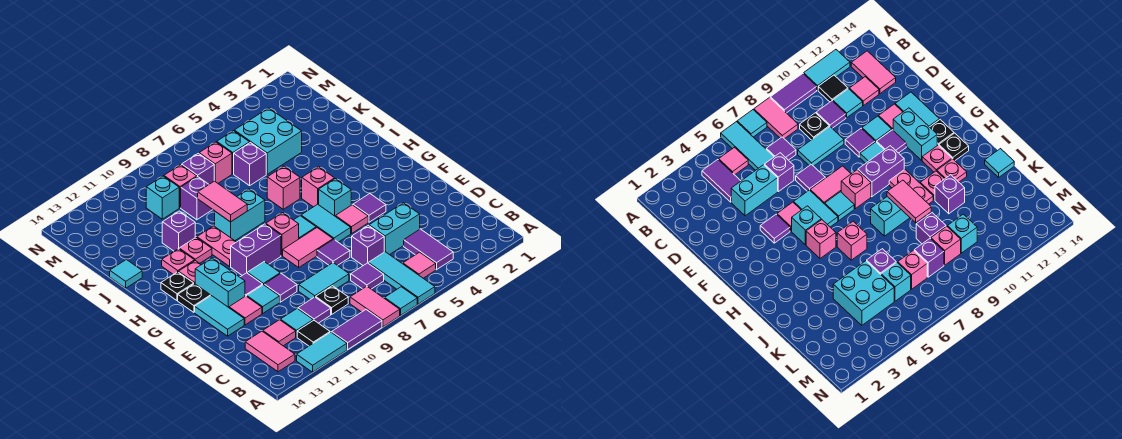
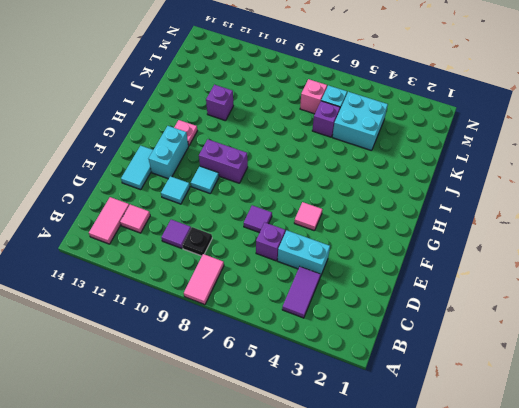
none -> cyan tile A6:C6 level 1
none -> cyan tile A7 level 1
none -> purple tile A9:A10 level 1
none -> cyan tile A11:A12 level 1

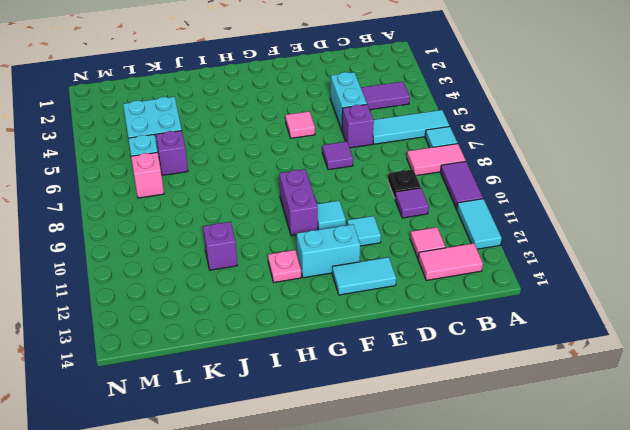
none -> pink tile B5 level 1
none -> black tile B11 level 1
none -> purple tile C7 level 1
none -> cyan tile C11 level 1

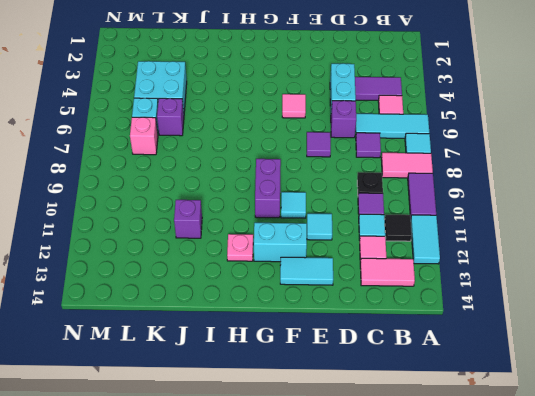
none -> cyan tile D8:D9 level 1
none -> purple tile E10 level 1
none -> pink tile E12 level 1
none -> purple tile F4 level 1

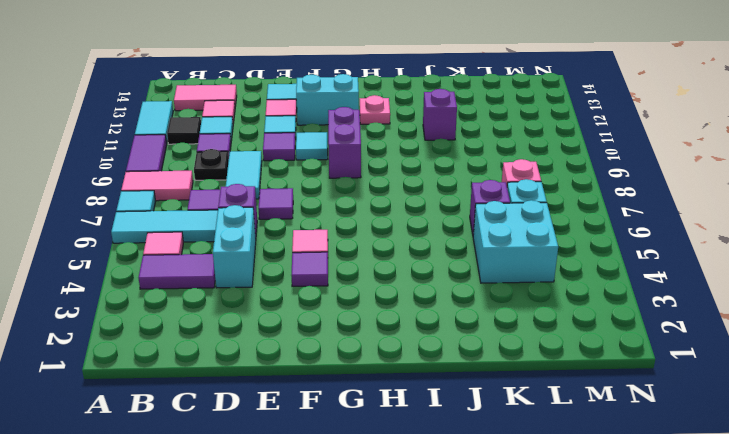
none -> cyan tile F6:G6 level 1
none -> pink tile F7:F8 level 1
none -> purple tile F11 level 1
none -> cyan brick G5 level 1

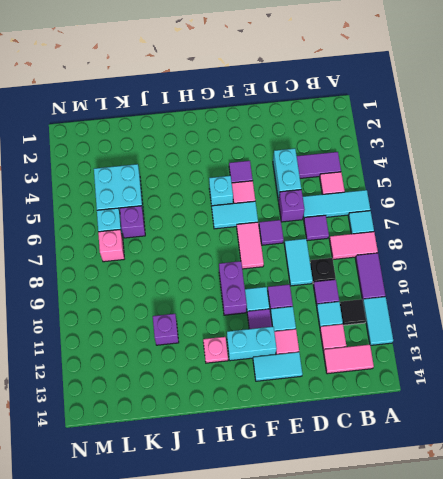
none -> cyan tile G7 level 1
none -> pink brick G8 level 1
none -> black plate G13 level 1
none -> pink brick H5 level 1

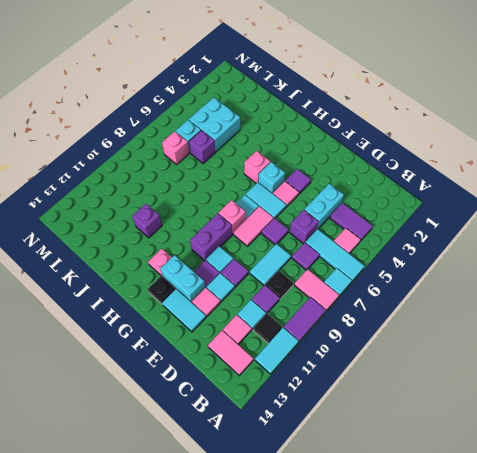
none -> pink plate H10:I10 level 1
none -> black plate H13 level 1
none -> pink brick I6 level 1
none -> cyan brick I8:I9 level 1

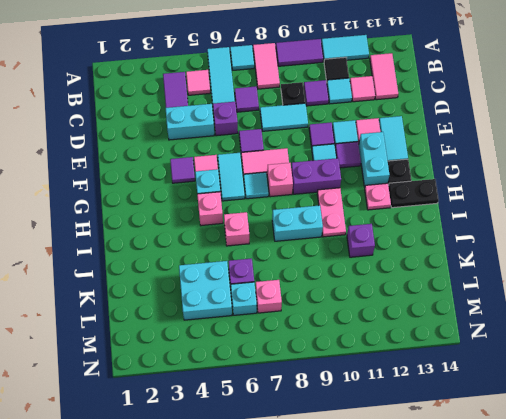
black plate H13:H14 level 1 -> black plate H13 level 1
none -> pink plate I11 level 1
none -> pink plate I12 level 1
none -> cyan tile J14 level 1
none -> purple brick K9 level 1

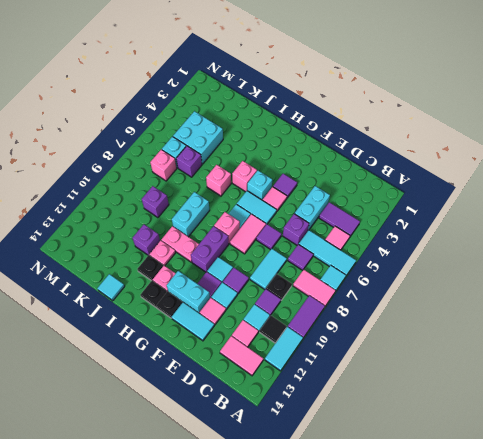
black plate I12 level 1 -> pink plate I12 level 1
none -> purple brick L8 level 1
none -> pink brick L9 level 1
none -> cyan brick L10 level 1
none -> pink tile I9:J9 level 2

